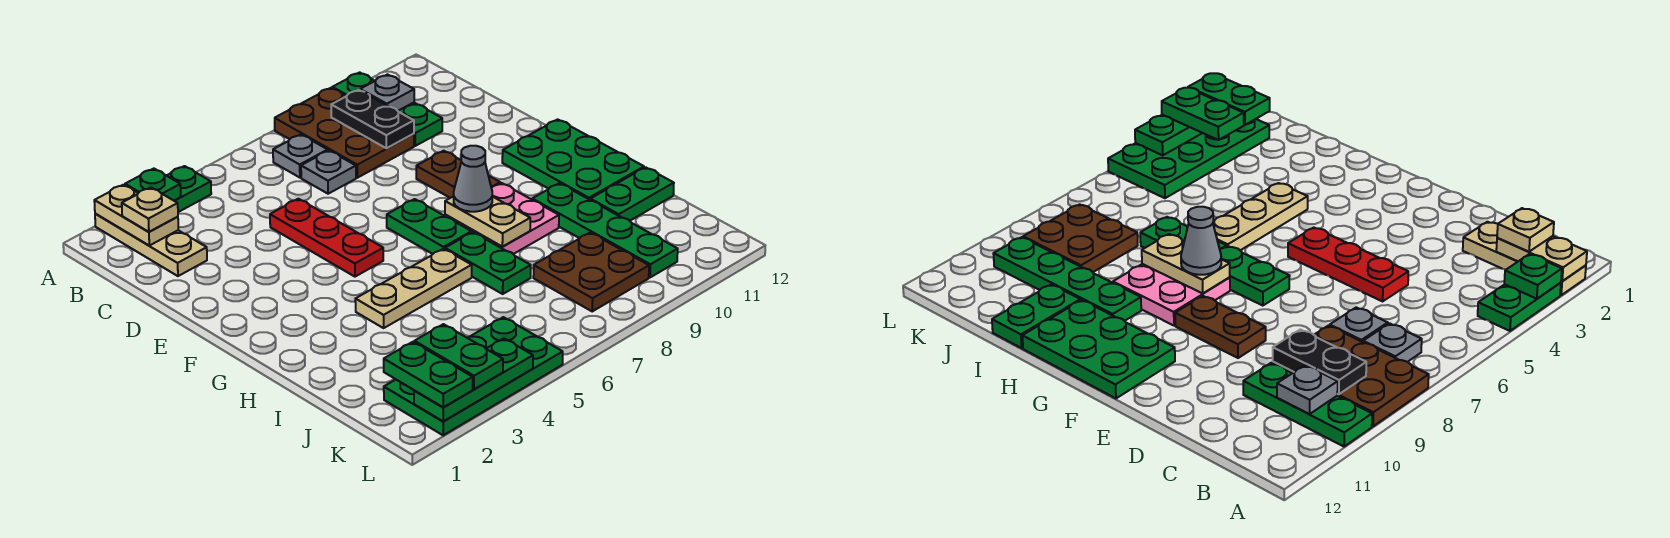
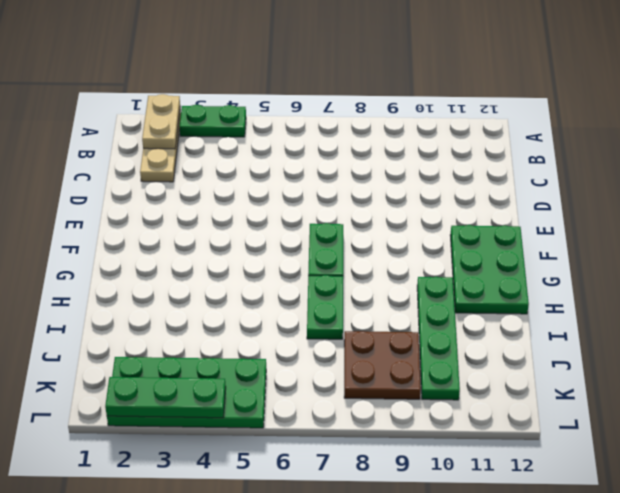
none -> brown plate A8:C9 level 1
none -> green plate A10:C10 level 1
none -> grey plate B7 level 1

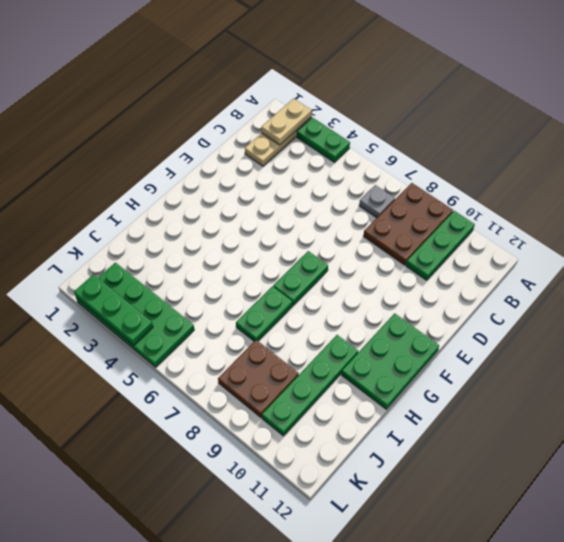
none -> grey plate C7 level 1
none -> red plate D5:F5 level 1
none -> brown plate E9:F9 level 1

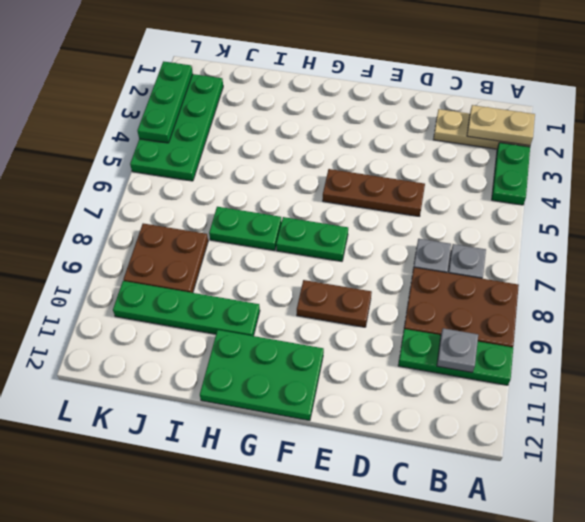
brown plate D5:F5 level 1 -> red plate D5:F5 level 1
none -> pink plate G8:H9 level 1
none -> tan plate H4:H6 level 1
none -> green plate I11:I12 level 1

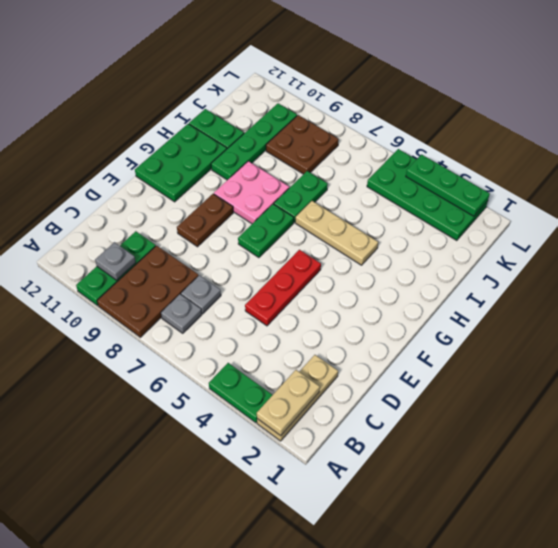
none -> green plate A3 level 2
none -> black plate B9:C9 level 2
none -> tan plate G8:H8 level 2

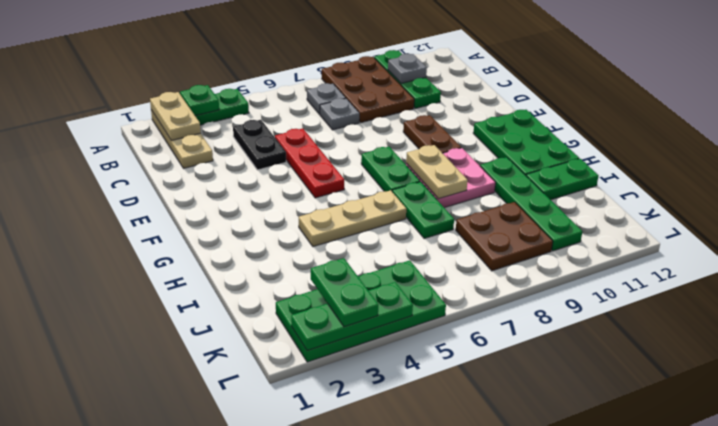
black plate C4:D4 level 1 -> black plate B9:C9 level 2
none -> tan plate B2 level 3
none -> grey cone G8 level 3
none -> green plate K2:L2 level 3

